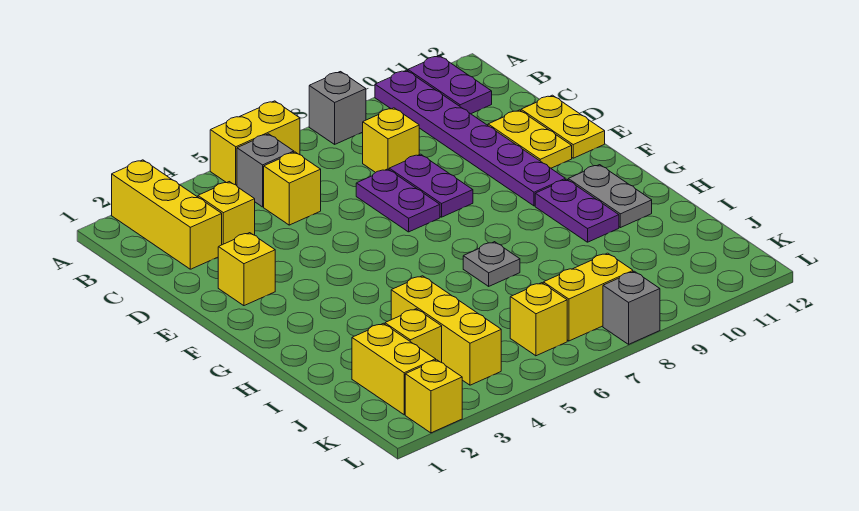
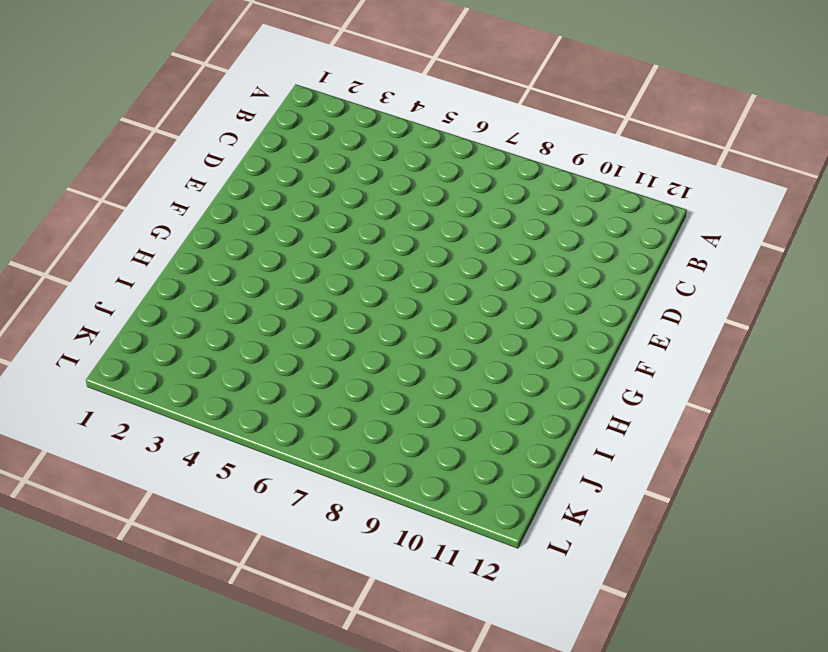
none -> yellow brick A2:C2 level 1
none -> yellow brick A5:A6 level 1
none -> grey brick A8 level 1

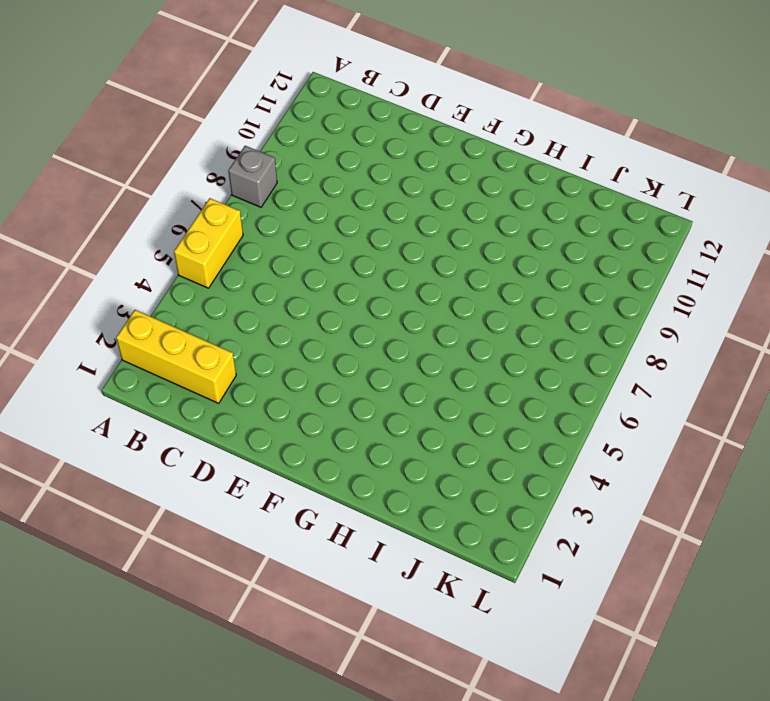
none -> purple plate A10:F10 level 1
none -> purple plate A11:B11 level 1
none -> grey brick B5 level 1

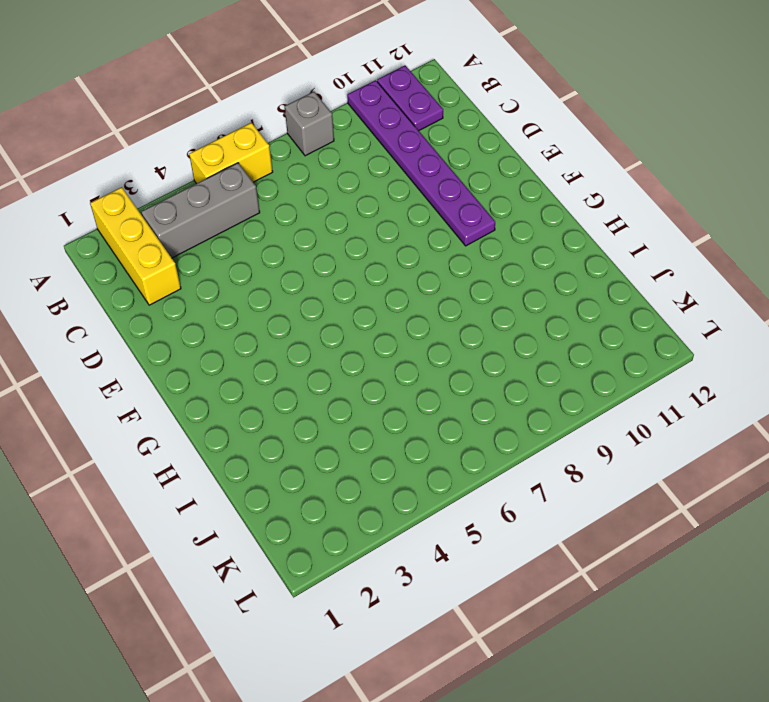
grey brick B3:B5 level 1 -> grey brick B5 level 1
none -> yellow brick C3 level 1
none -> yellow brick C5 level 1
none -> yellow brick C8 level 1

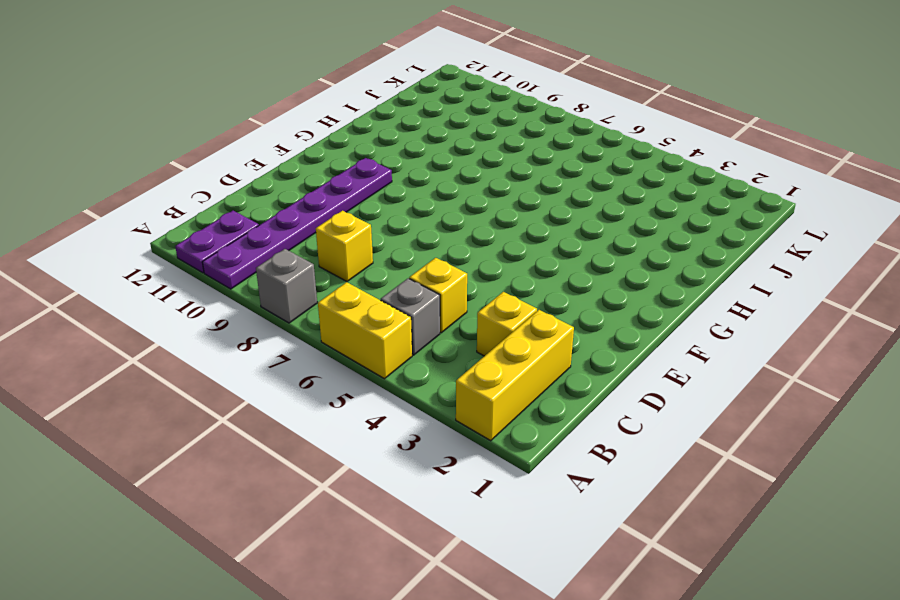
none -> purple plate D7:E7 level 1
none -> purple plate D8:E8 level 1
none -> yellow plate D11:E11 level 1

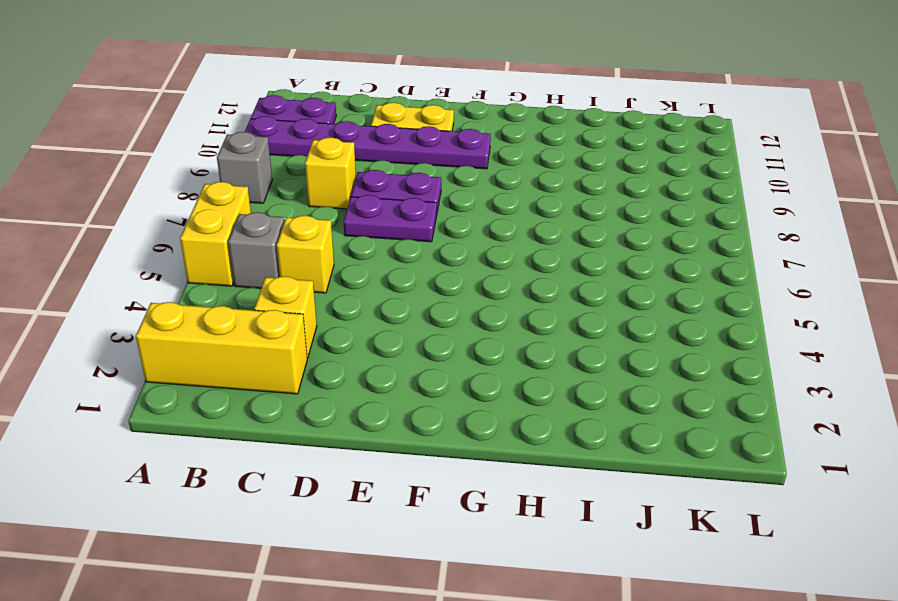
none -> yellow plate D12:E12 level 1
none -> yellow brick E2 level 1
none -> purple plate G10:H10 level 1

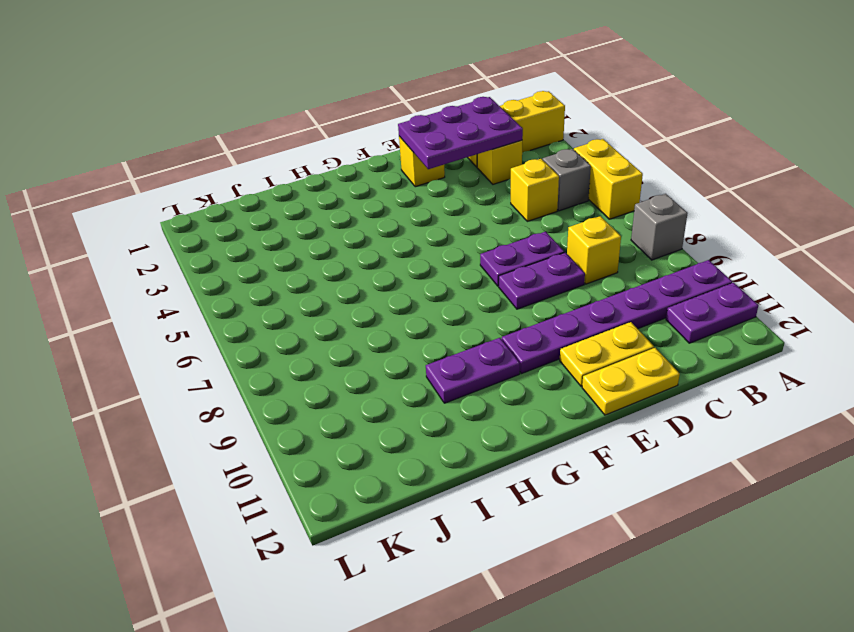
purple plate C2:E3 level 2 -> none
none -> grey plate G11:H11 level 1
none -> grey plate H7 level 1
none -> yellow brick I4:K4 level 1

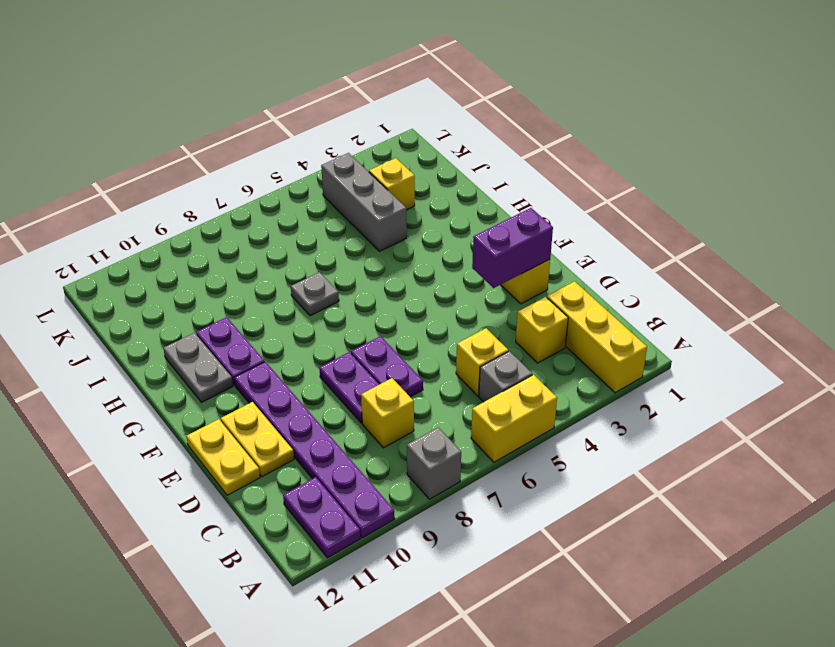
purple brick E2:E3 level 2 -> none
grey brick I4:K4 level 1 -> yellow brick I4:K4 level 1
none -> yellow brick J2:K2 level 1
none -> yellow brick K6 level 1
none -> yellow brick K7:K8 level 1

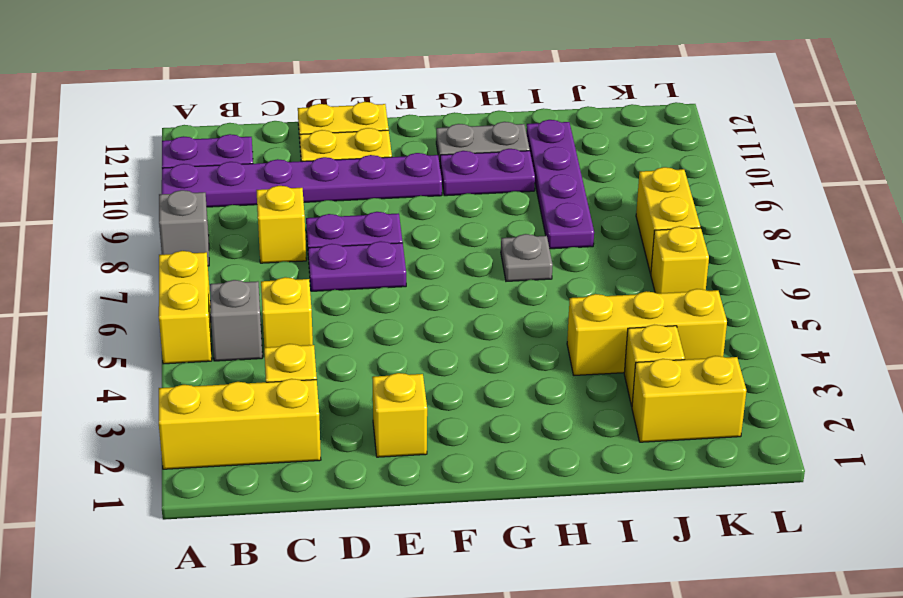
purple plate I8:I11 level 1 -> none
none -> yellow brick L2 level 1
none -> grey brick L8 level 1

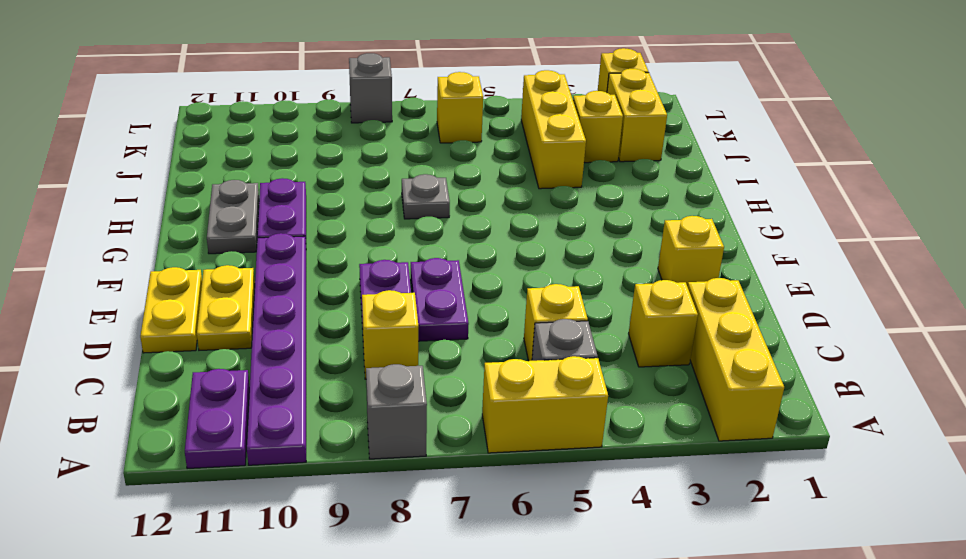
none -> yellow brick K7:K8 level 1

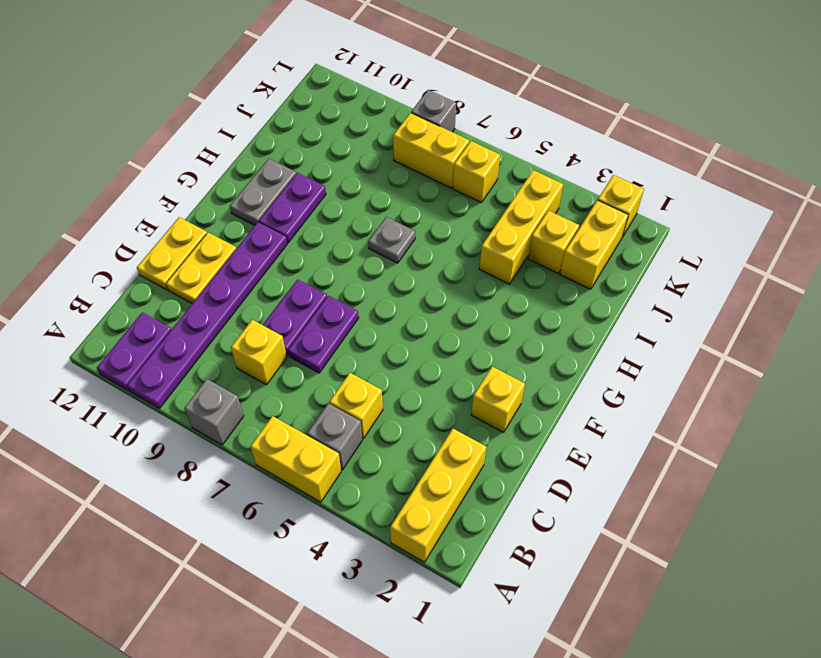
none -> yellow brick C3 level 1

